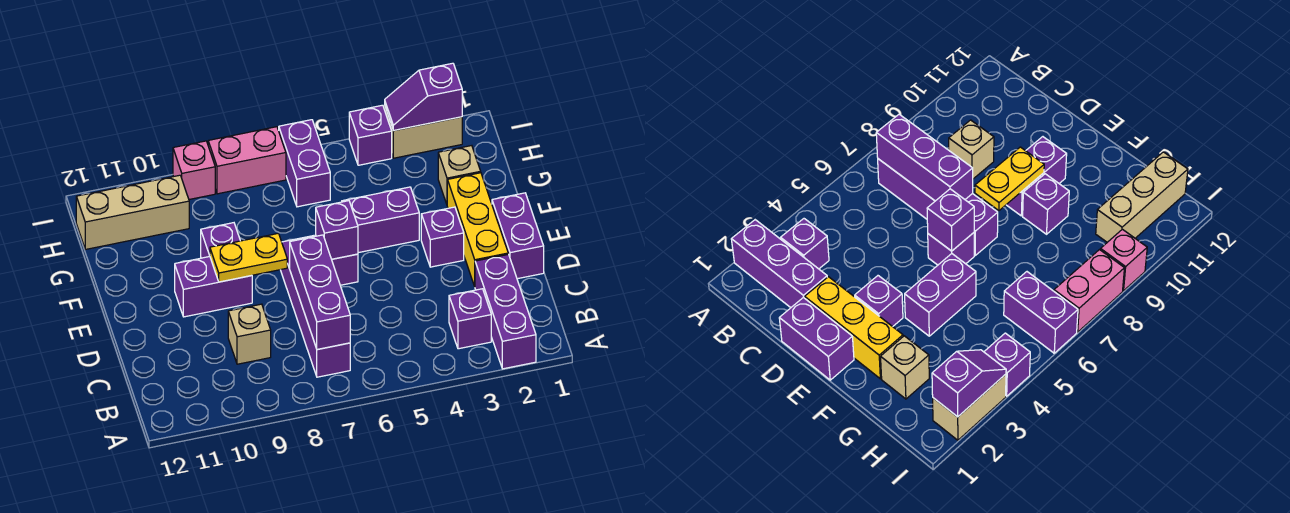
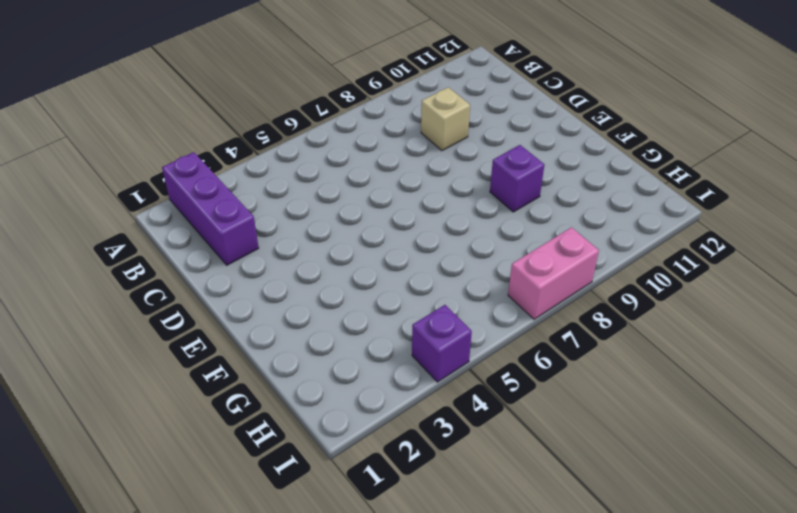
none -> purple brick B3 level 1
none -> purple brick B7:E7 level 1
none -> purple brick D1:E1 level 1

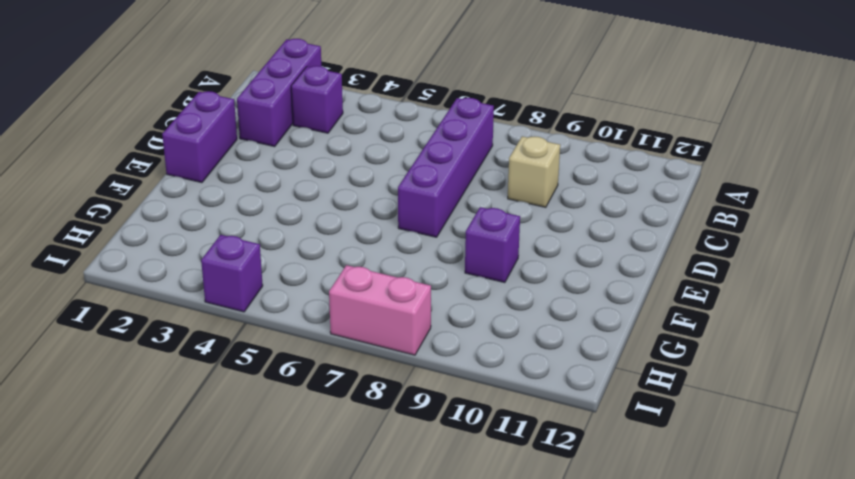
none -> yellow brick D2:F2 level 1
none -> purple brick E3 level 1
none -> purple brick E6 level 1

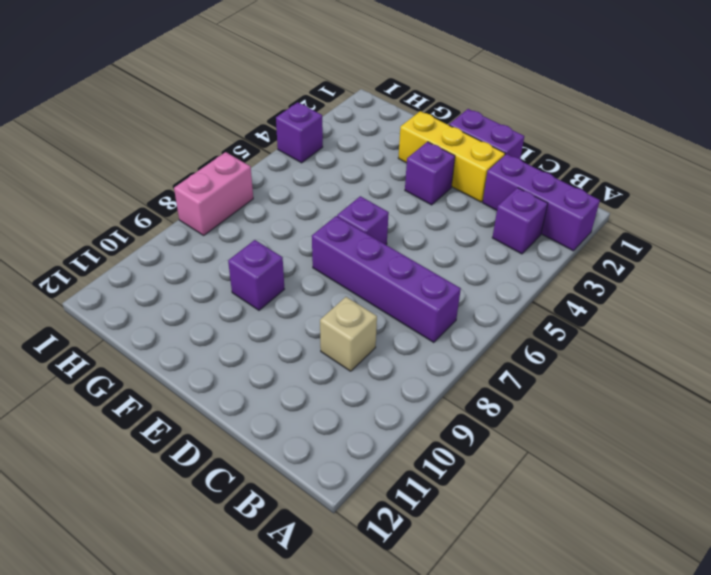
none -> purple brick E9:E10 level 1
none -> purple brick F4:F5 level 1
none -> tan brick G2 level 1

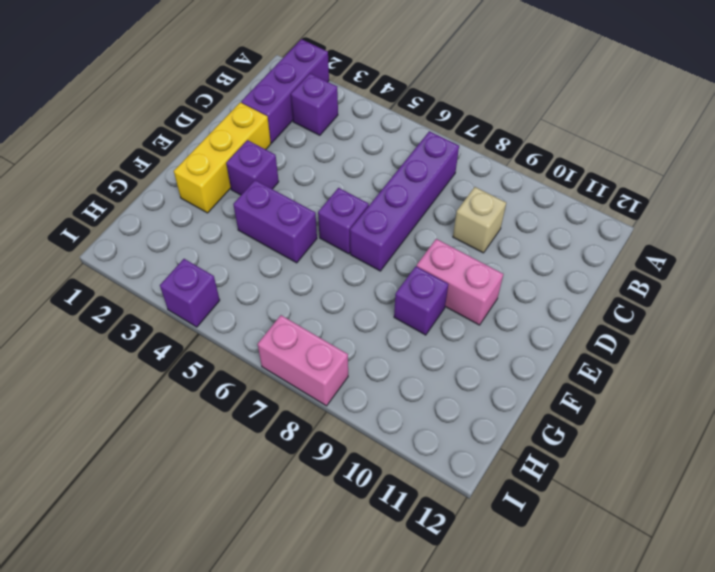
pink brick E9:E10 level 1 -> purple brick E9:E10 level 1
none -> purple brick D1:E1 level 1
none -> tan brick G2 level 1
none -> purple brick H6:I6 level 1

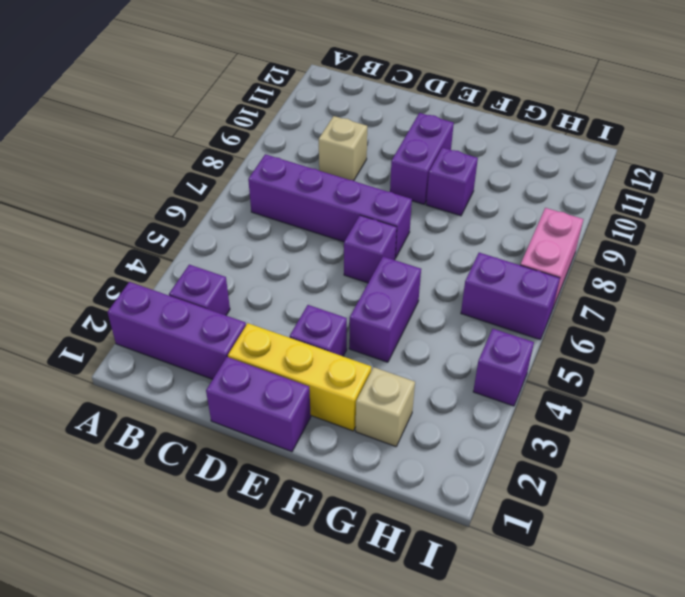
none -> tan brick H10:H12 level 1
none -> tan brick I2:I3 level 1
none -> pink brick I9 level 1

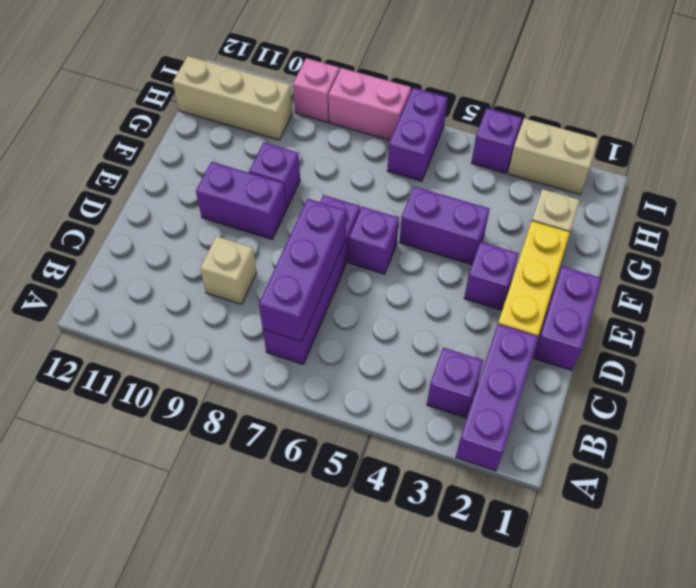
none -> purple brick E6 level 2
none -> yellow plate E8:E9 level 2
none -> purple slope I2:I3 level 2 top 2

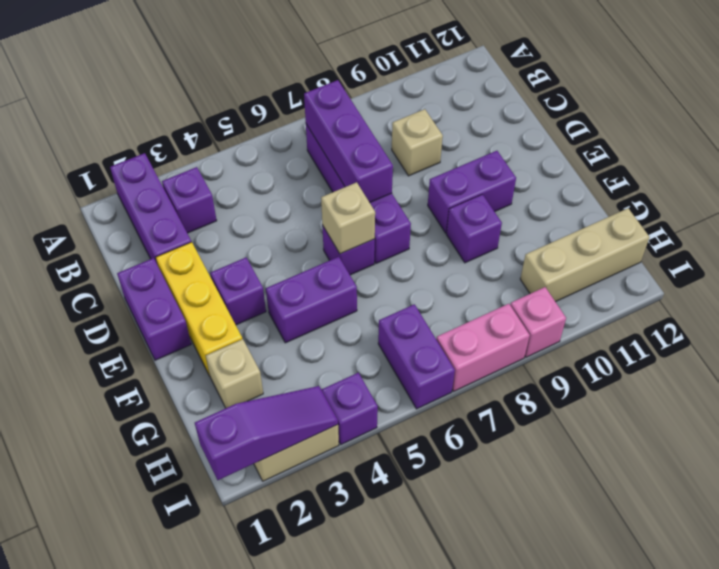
tan brick E6 level 2 -> purple brick E6 level 2
purple slope I1:I3 level 2 top 1 -> purple slope I2:I3 level 2 top 2
none -> yellow plate E8:E9 level 2

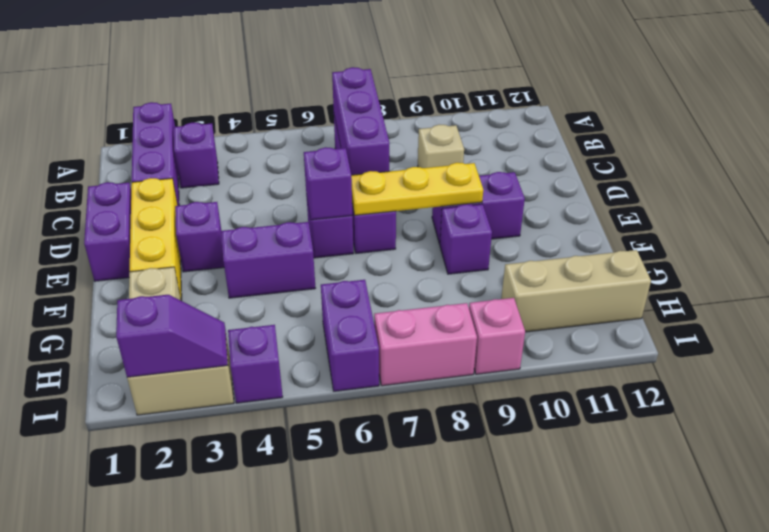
yellow plate E7:E9 level 2 -> yellow plate E8:E9 level 2

